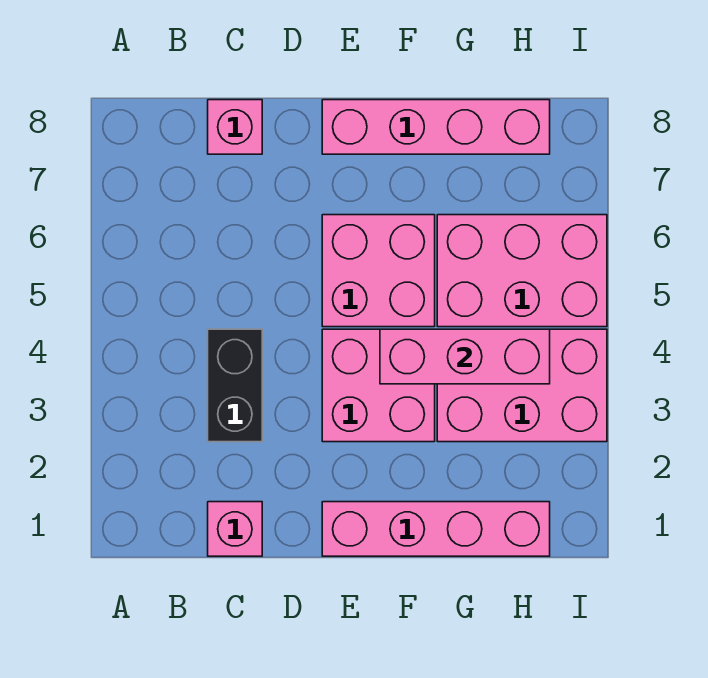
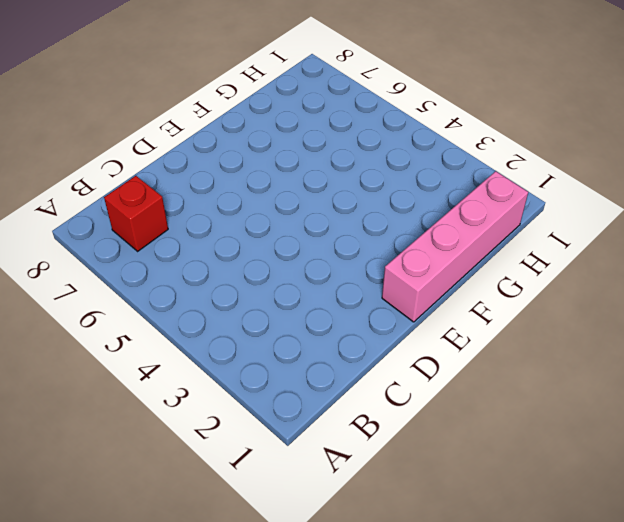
red brick B7 level 1 -> none
none -> pink brick C1 level 1
none -> black brick C3:C4 level 1

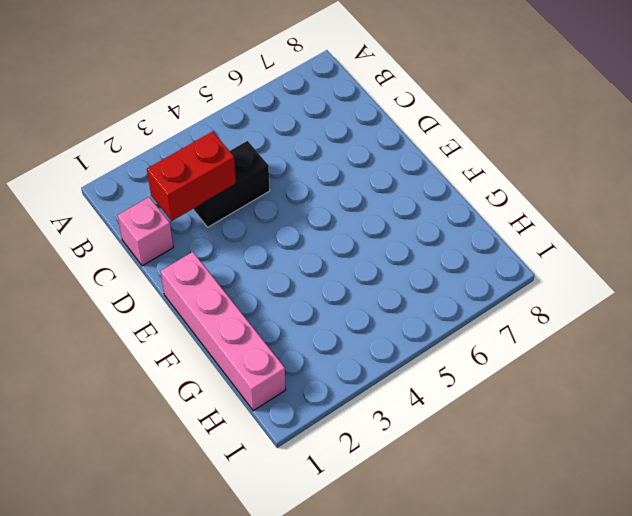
red brick C2:C3 level 2 -> none
none -> pink brick C8 level 1
none -> pink brick E3:F4 level 1

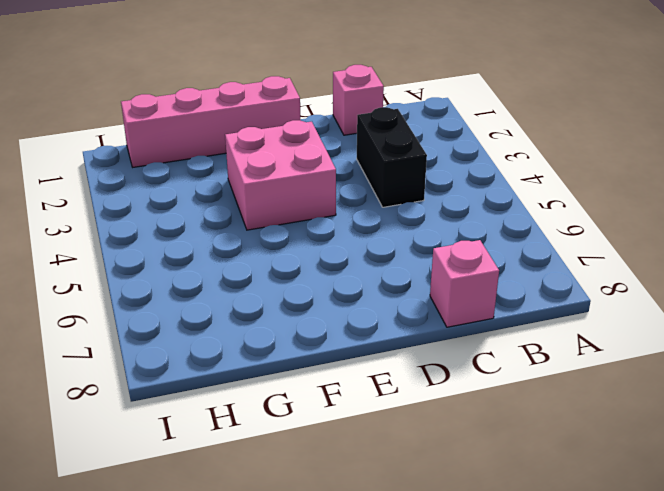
none -> pink brick E5:F6 level 1
none -> pink brick E8:H8 level 1

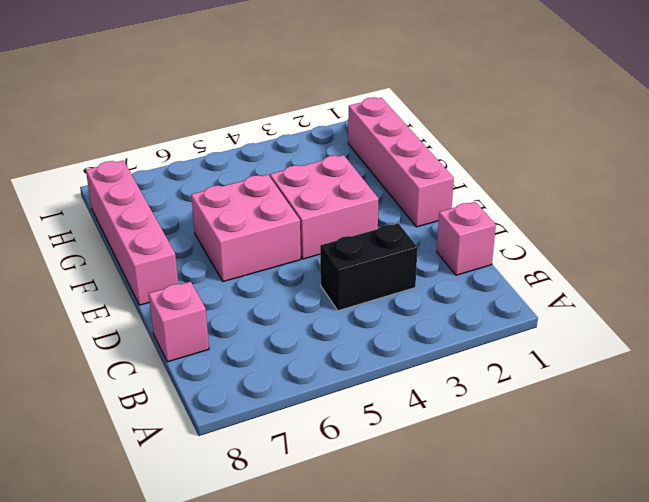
none -> pink brick G3:I4 level 1
none -> pink brick G5:I6 level 1

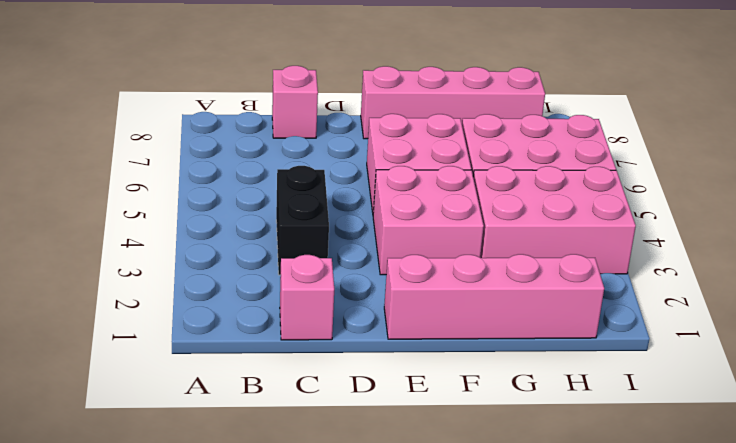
none -> pink brick F4:H4 level 2

